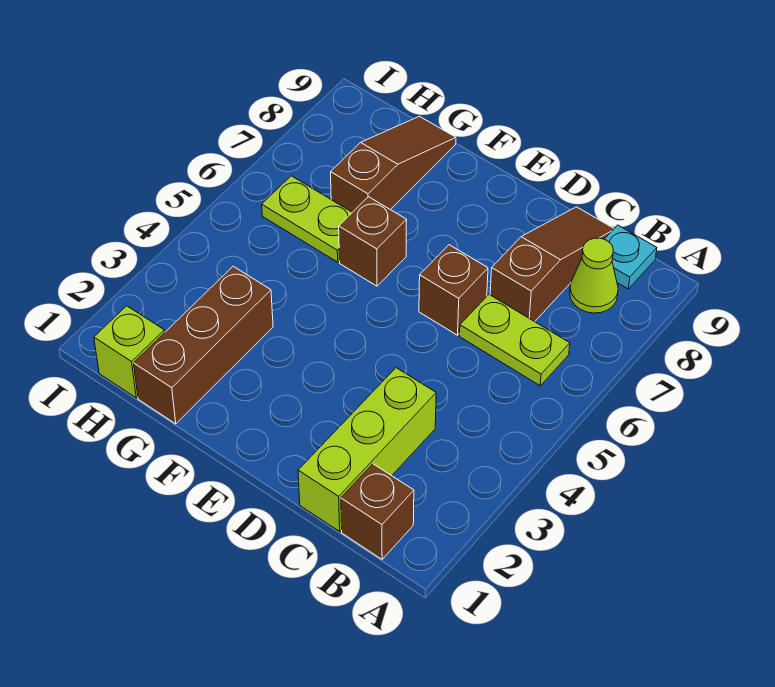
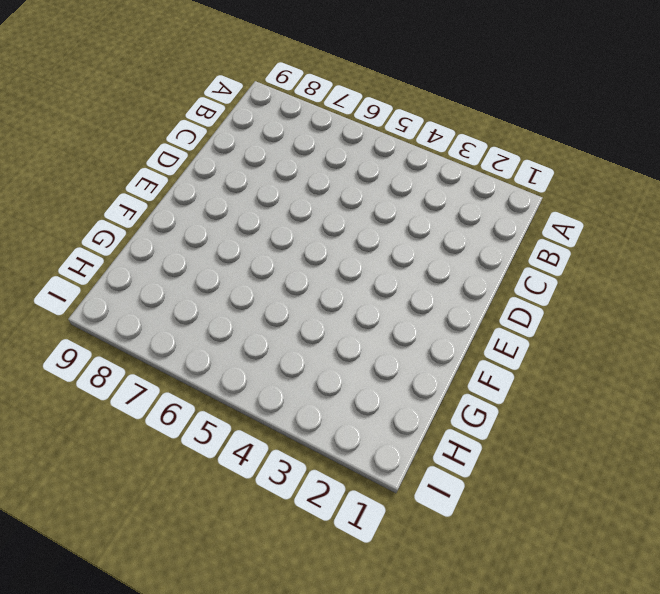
none -> brown brick B1 level 1
none -> lime plate B6:C6 level 1
none -> lime cone B8 level 1

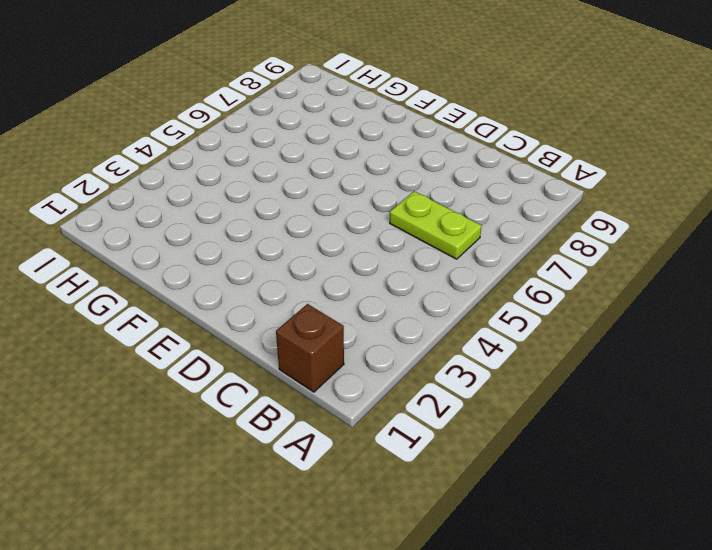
none -> lime cone B8 level 1
none -> cyan plate B9 level 1
none -> lime brick C1:C3 level 1

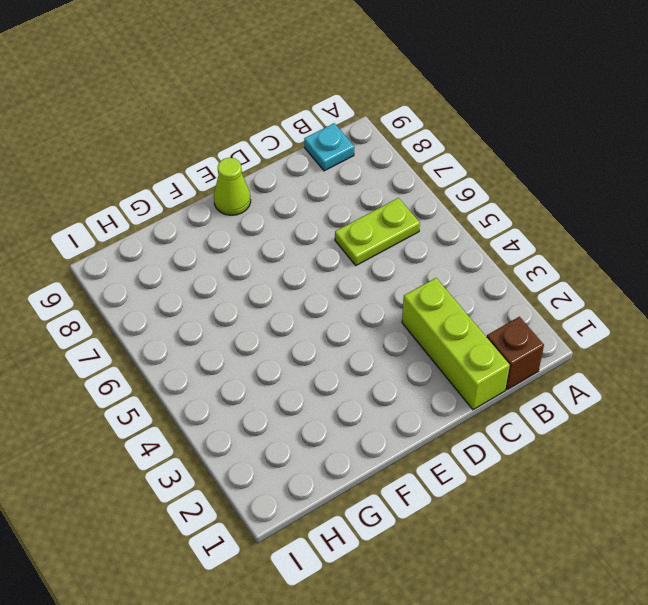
lime cone E9 level 1 -> lime cone B8 level 1
none -> brown slope C7:C9 level 1 top 7
none -> brown brick D6 level 1
none -> brown brick F6 level 1

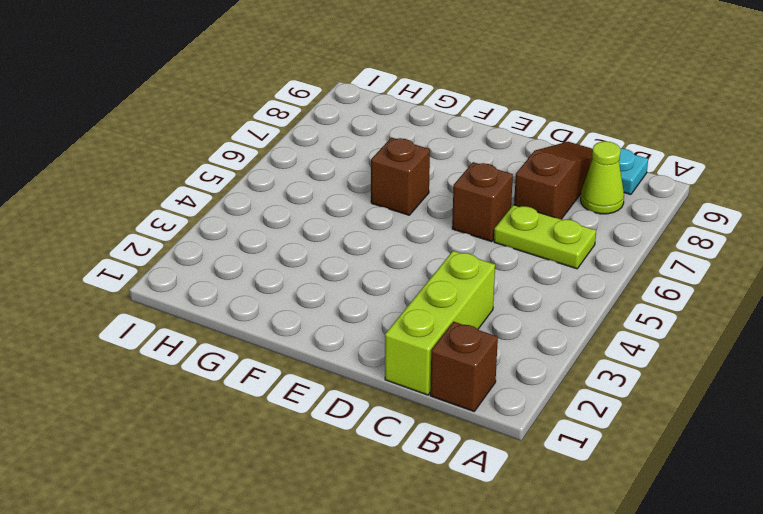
none -> brown brick G1:G3 level 1
none -> lime plate G6:H6 level 1
none -> brown slope G7:G9 level 1 top 7

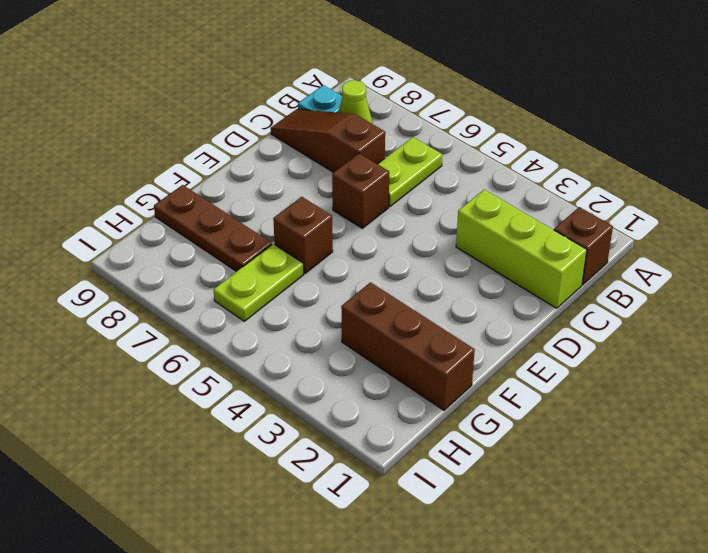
brown plate G7:G9 level 1 -> brown slope G7:G9 level 1 top 7
none -> lime brick H1 level 1

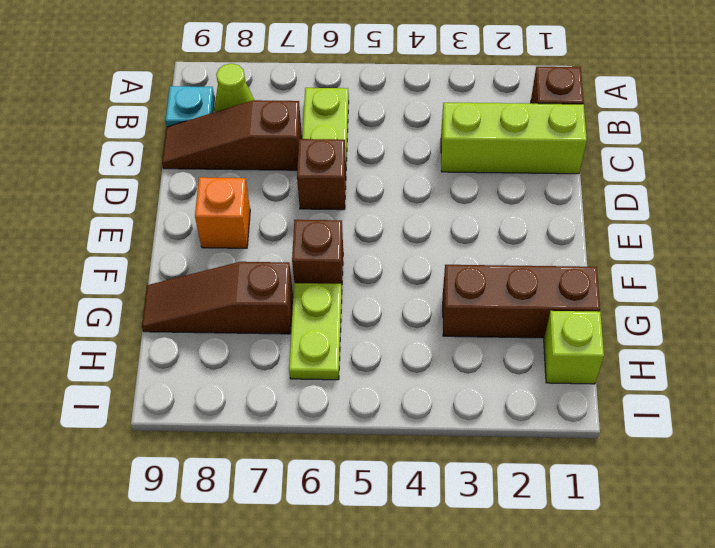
orange brick E8 level 1 -> none

